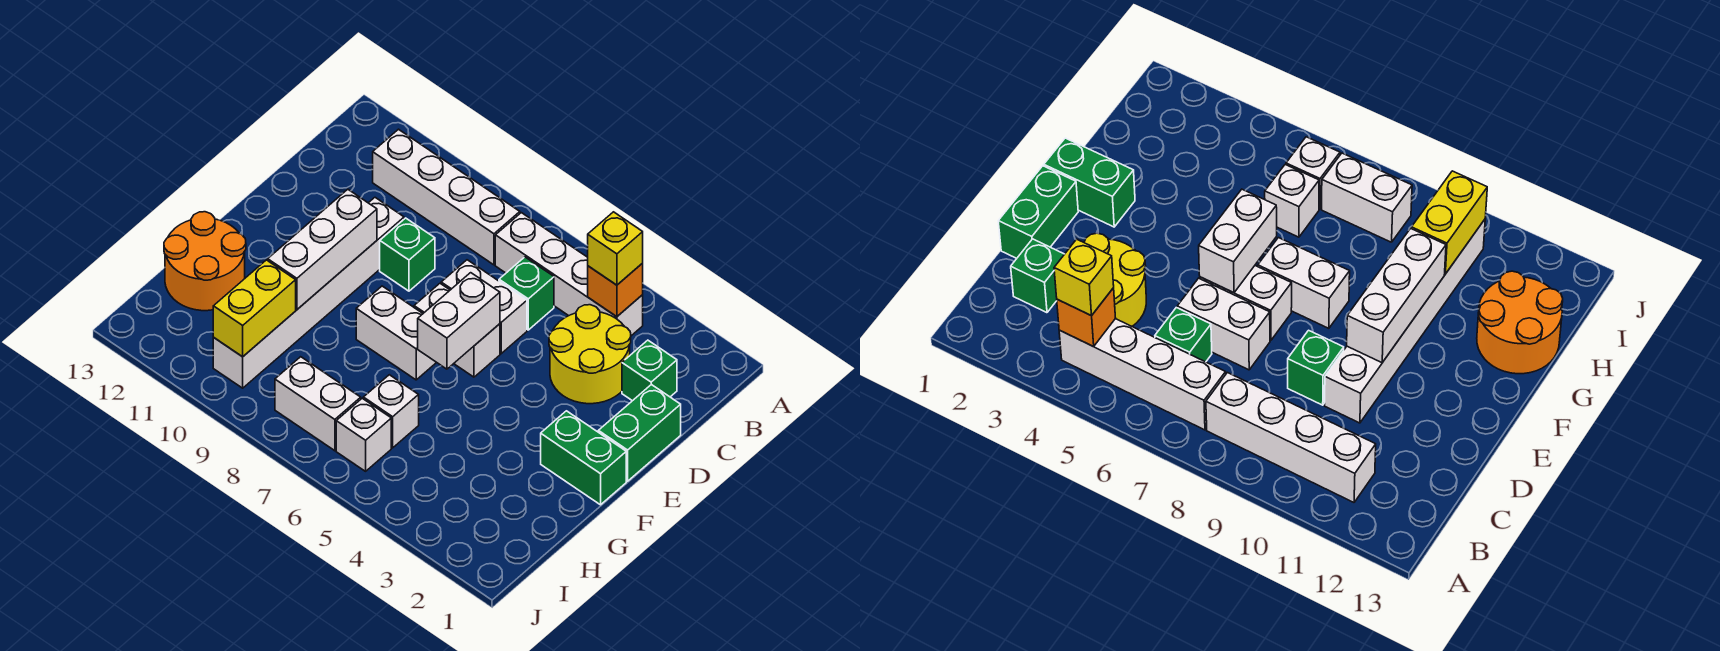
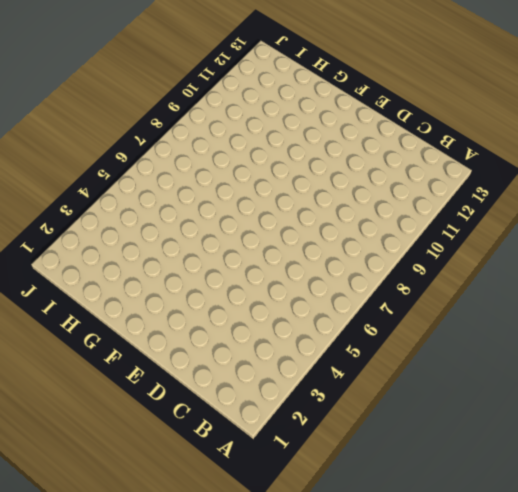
none -> white brick B4:B7 level 1
none -> white brick B8:B11 level 1
none -> green brick C2 level 1

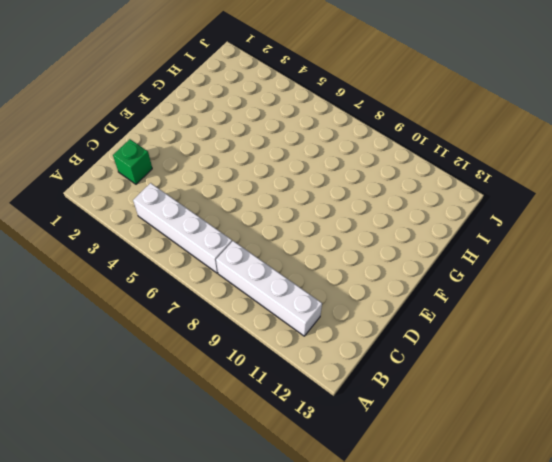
none -> yellow round brick C3:D4 level 1
none -> green brick C6 level 1
none -> green brick D1:E1 level 1

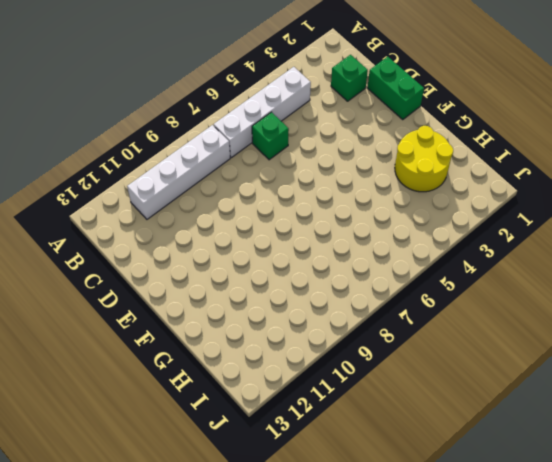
yellow round brick G2:H3 level 1 -> yellow round brick C3:D4 level 1
none -> white brick D6:D7 level 1
none -> green brick D9 level 1
none -> white brick D10:I10 level 1

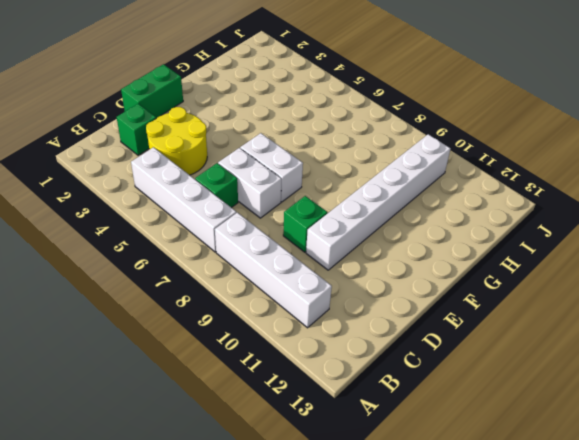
none -> green brick F1:F2 level 1
none -> white brick F7:F8 level 1
none -> orange round brick G12:H13 level 1

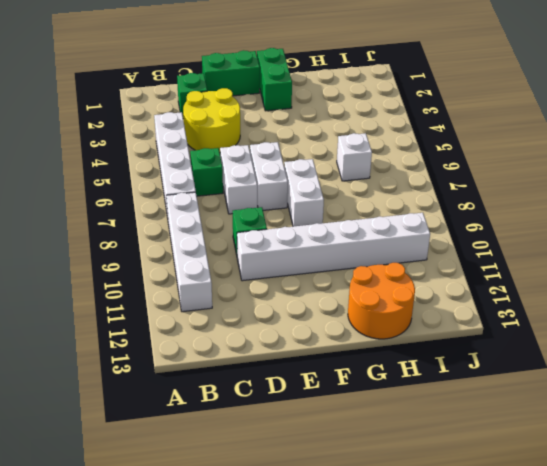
none -> white brick I6 level 1
none -> white brick I7:I8 level 1
none -> orange brick B4 level 2

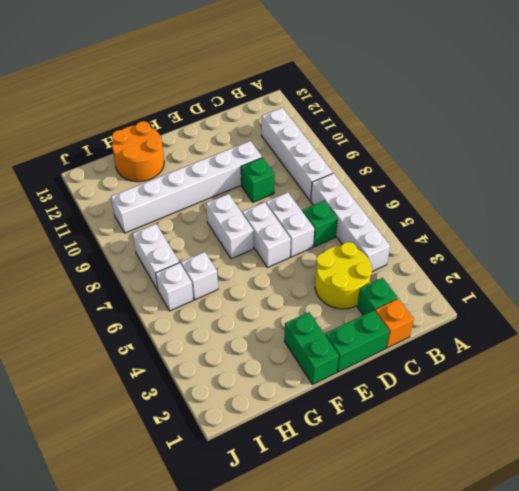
orange brick C1 level 1 -> orange brick B4 level 2
none -> white brick E6:F6 level 2
none -> white brick E10:G10 level 2
none -> yellow brick H10:I10 level 2

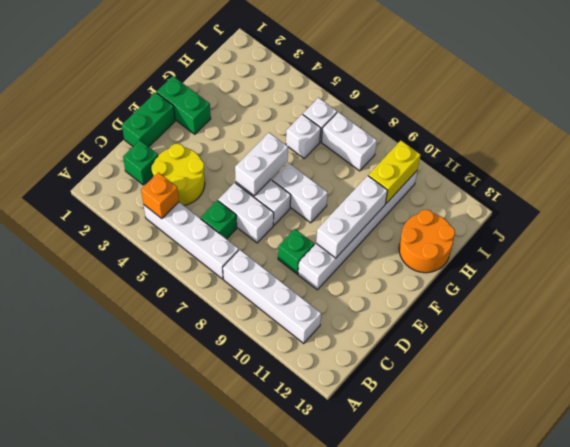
none -> yellow brick B4 level 3

